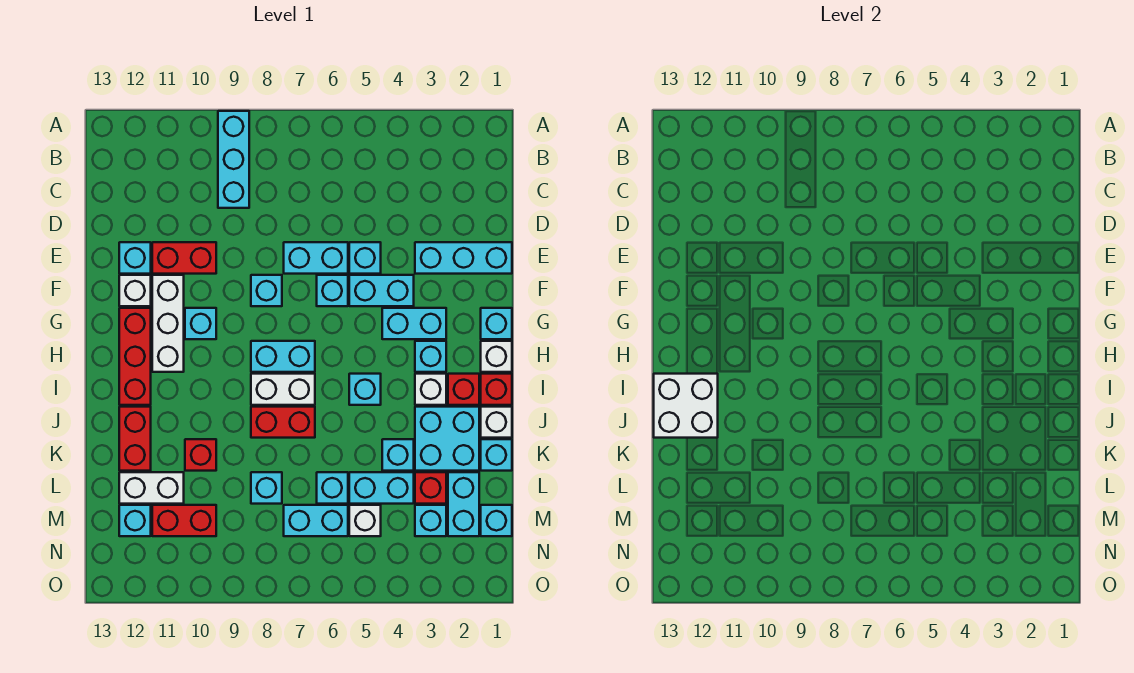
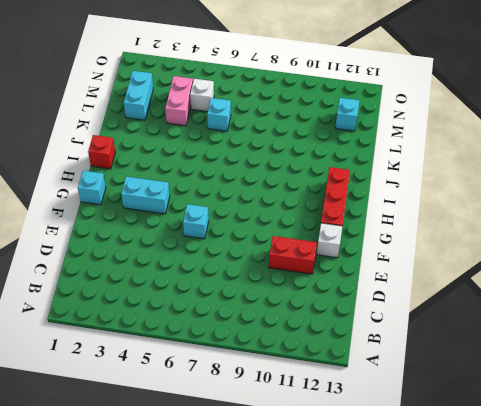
pink brick L4:M4 level 1 -> cyan brick L4:L5 level 1
none -> cyan brick A9:C9 level 1
none -> cyan brick E1:E3 level 1
none -> cyan brick E5 level 1
none -> cyan brick E6:E7 level 1

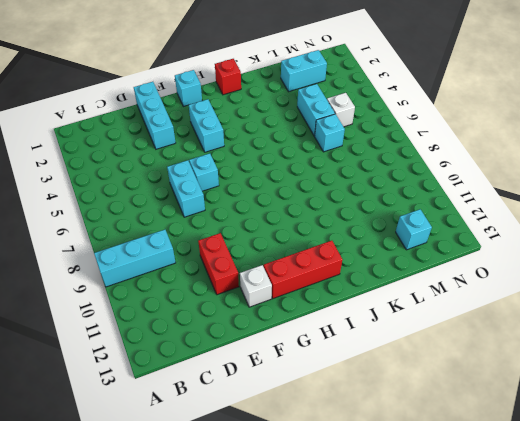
none -> cyan brick E5 level 1
none -> cyan brick E12 level 1
none -> cyan brick F4:F5 level 1
none -> cyan brick F8 level 1

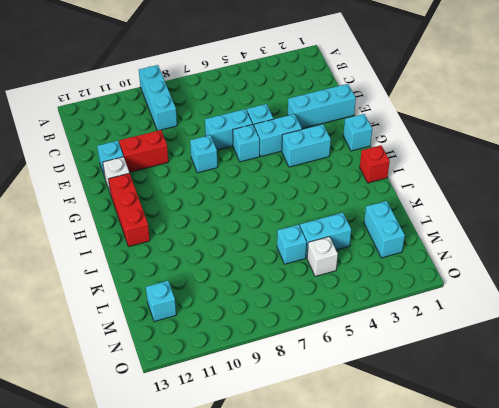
none -> white brick F11:H11 level 1
none -> cyan brick G10 level 1
none -> white brick H1 level 1
none -> cyan brick H3 level 1

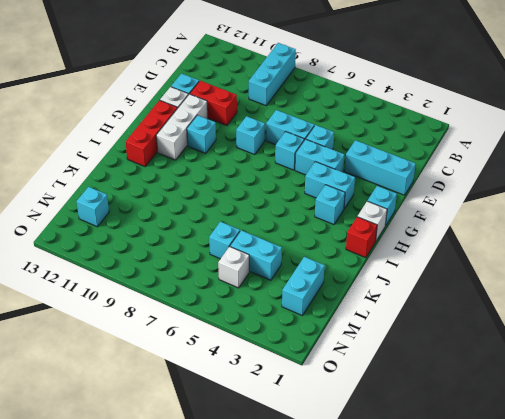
none -> cyan brick H7:H8 level 1
none -> red brick I2 level 1
none -> white brick I3 level 1
none -> cyan brick I5 level 1

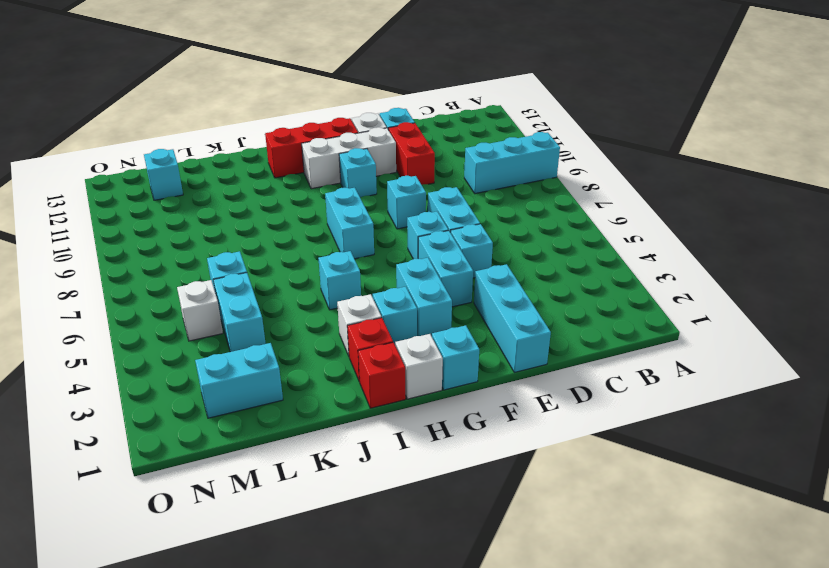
none -> white brick I7:I8 level 1
none -> white brick J1 level 1
none -> cyan brick J2:K3 level 1
none -> red brick J7:J8 level 1

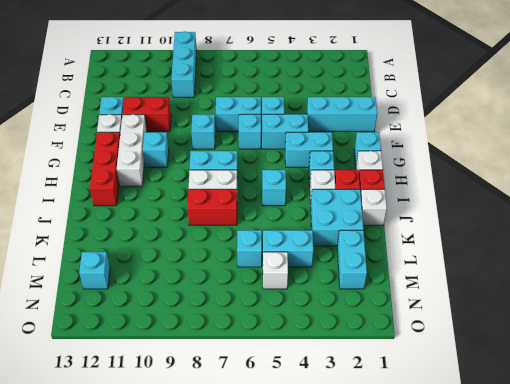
none -> red brick J12:K12 level 1
none -> cyan brick K1 level 1
none -> cyan brick K4 level 1
none -> red brick K10 level 1

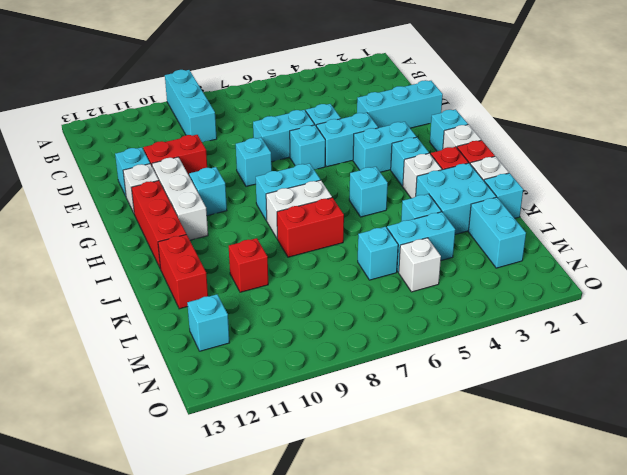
none -> red brick L3 level 1
none -> cyan brick L8 level 1
none -> white brick L11:L12 level 1
none -> cyan brick M1 level 1

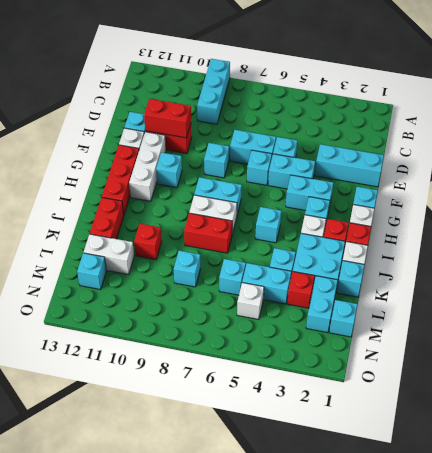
red brick E10:E11 level 2 -> red brick M10:M11 level 1
none -> cyan brick M3 level 1
none -> cyan brick M6:M7 level 1
none -> white brick I12:J13 level 2

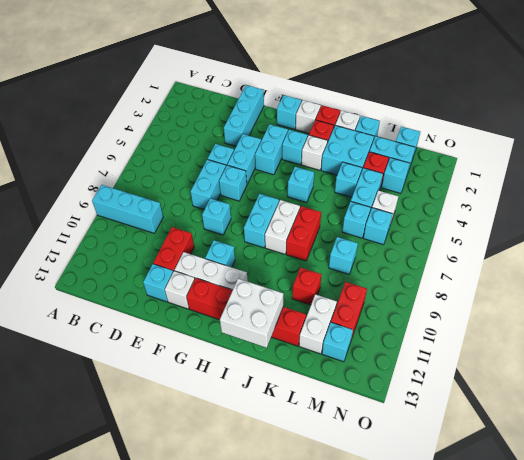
cyan brick M6 level 1 -> cyan brick M6:M7 level 1

